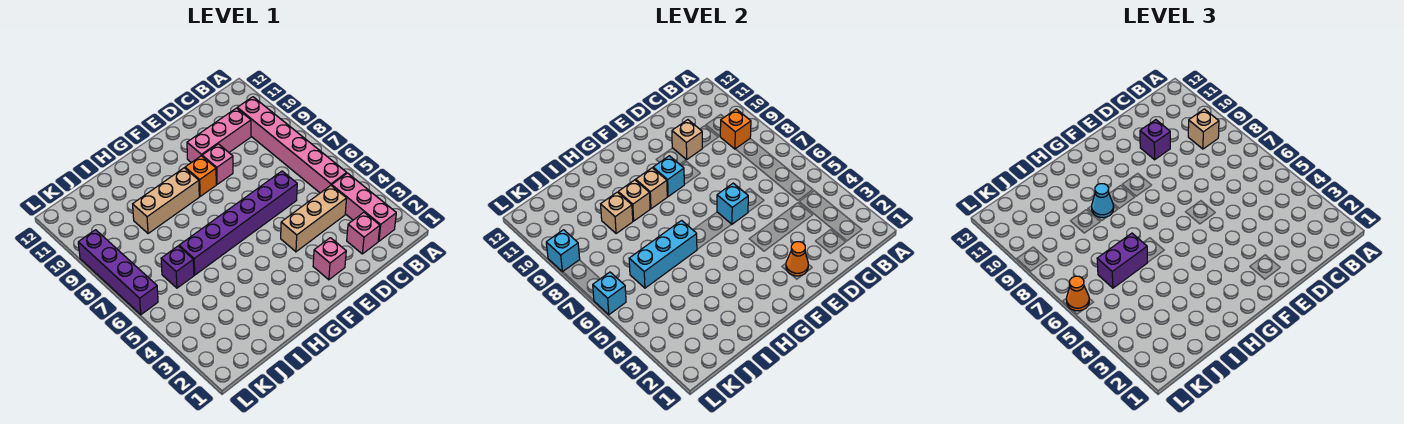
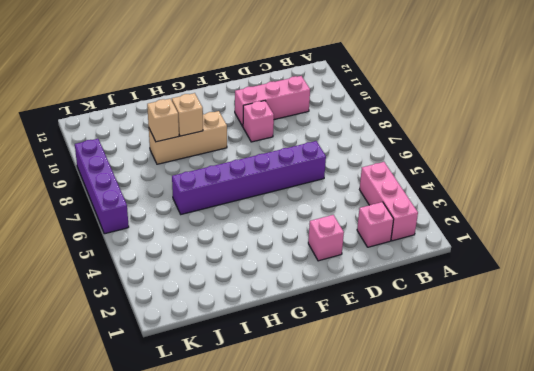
none -> pink brick B5:B10 level 1
none -> tan brick C4:E4 level 1
none -> orange brick F9 level 1

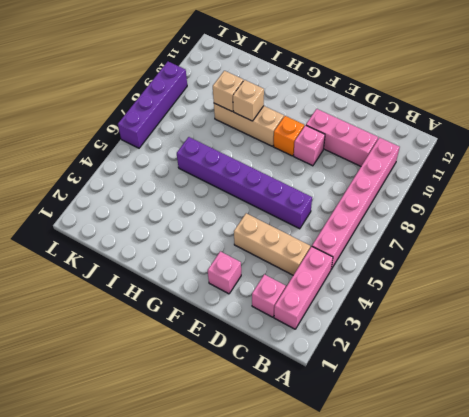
none -> purple brick J6 level 1
none -> orange brick B9 level 2
none -> tan brick D10 level 2

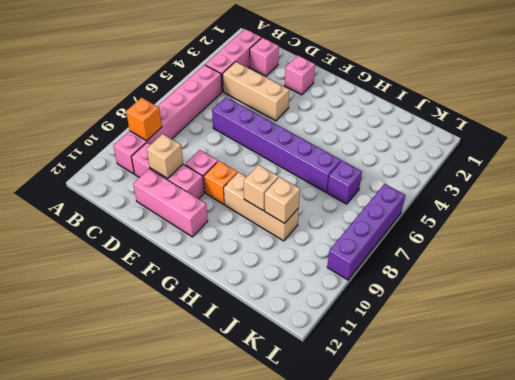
pink brick D11:F11 level 1 -> none
none -> orange cone E2 level 2
none -> cyan brick E6 level 2
none -> cyan brick F9 level 2

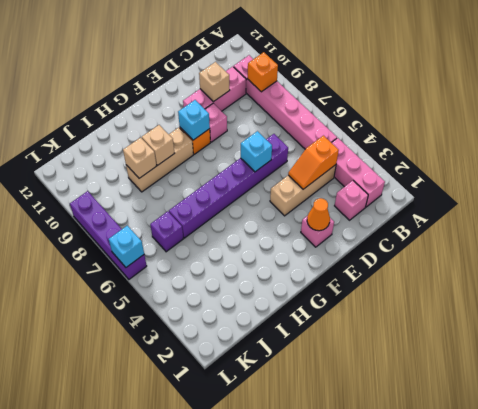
orange slope C4:D4 level 2 top C -> none
none -> tan brick G9 level 2
none -> cyan brick H6:J6 level 2
none -> cyan brick L9 level 2

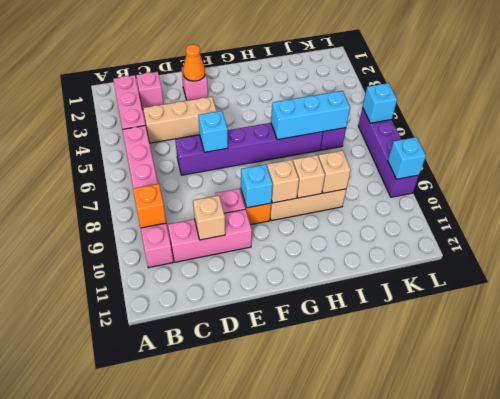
none -> tan brick B9 level 3
none -> purple brick D10 level 3
none -> cyan cone H9 level 3

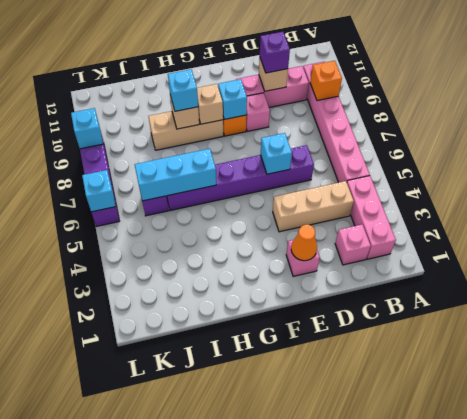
cyan brick H9 level 3 -> cyan cone H9 level 3
none -> tan brick I9 level 2
none -> tan brick B9 level 3
none -> purple brick I6:J6 level 3

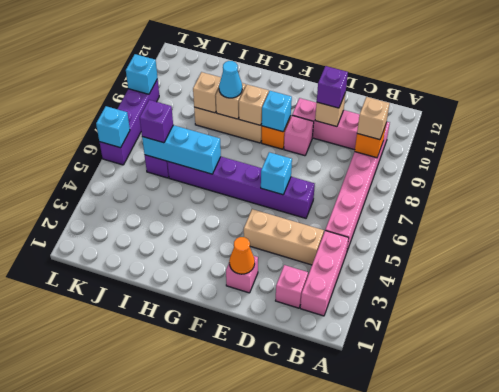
purple brick J6 level 3 -> purple brick I6:J6 level 3
none -> orange cone L6 level 3

